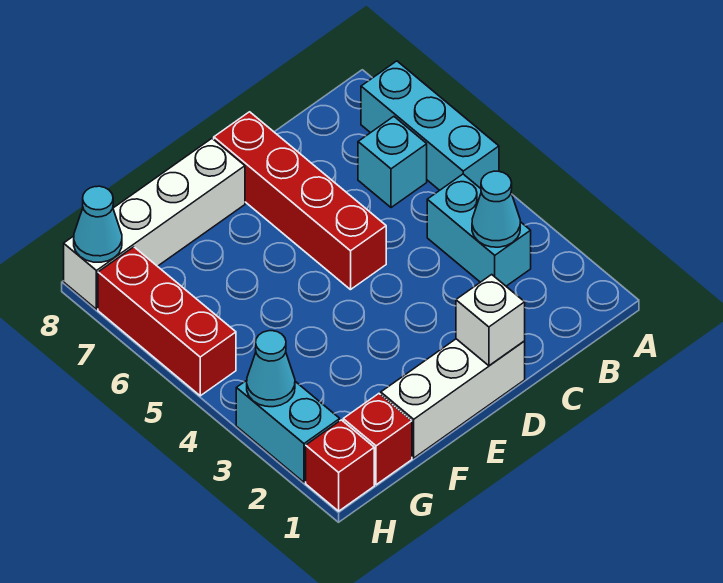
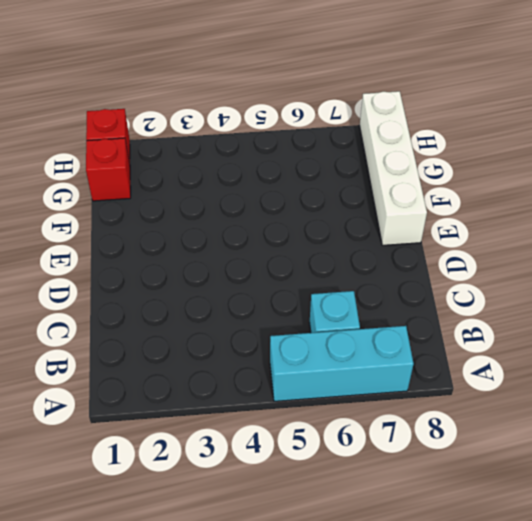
none -> cyan brick B3:B4 level 1
none -> white brick D1:F1 level 1
none -> red brick D5:D8 level 1

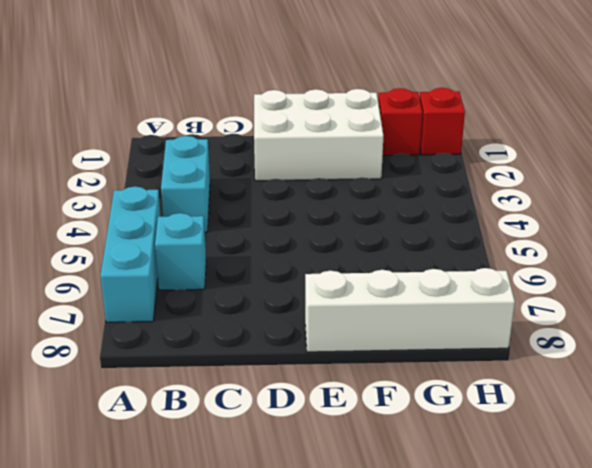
white brick D1:F2 level 1 -> white brick D1:F1 level 1
none -> red brick D5:D8 level 1
none -> cyan brick H2:H3 level 1
none -> red brick H5:H7 level 1

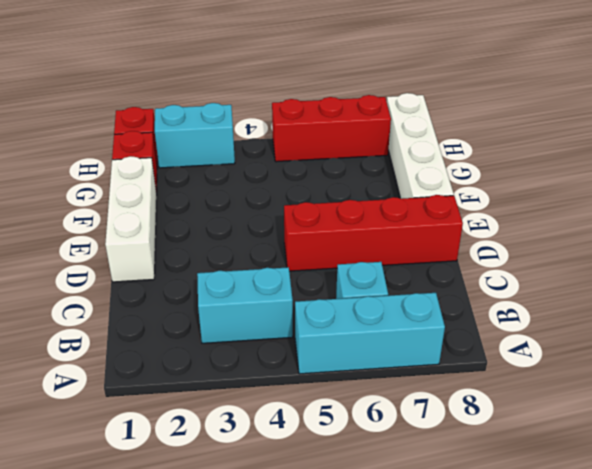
none -> cyan cone B3 level 2
none -> white brick D1 level 2
none -> cyan cone H3 level 2

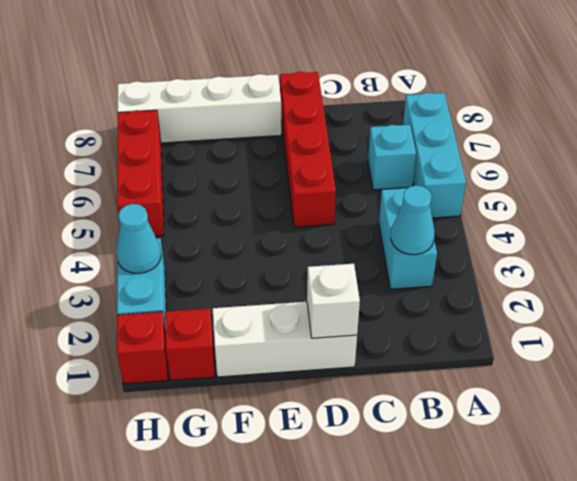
none -> cyan cone H8 level 2

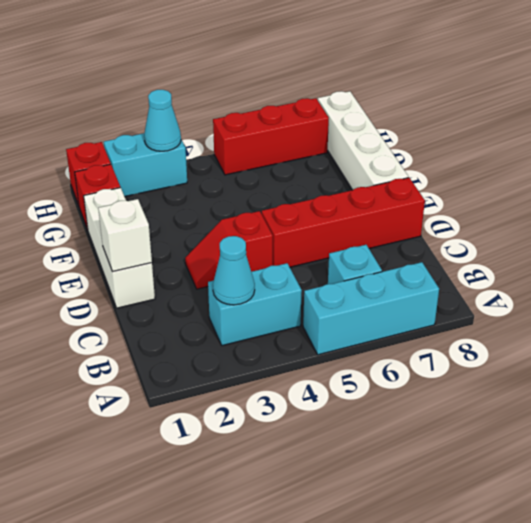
red slope D3:D4 level 1 top 4 -> none
none -> cyan cone H8 level 2

